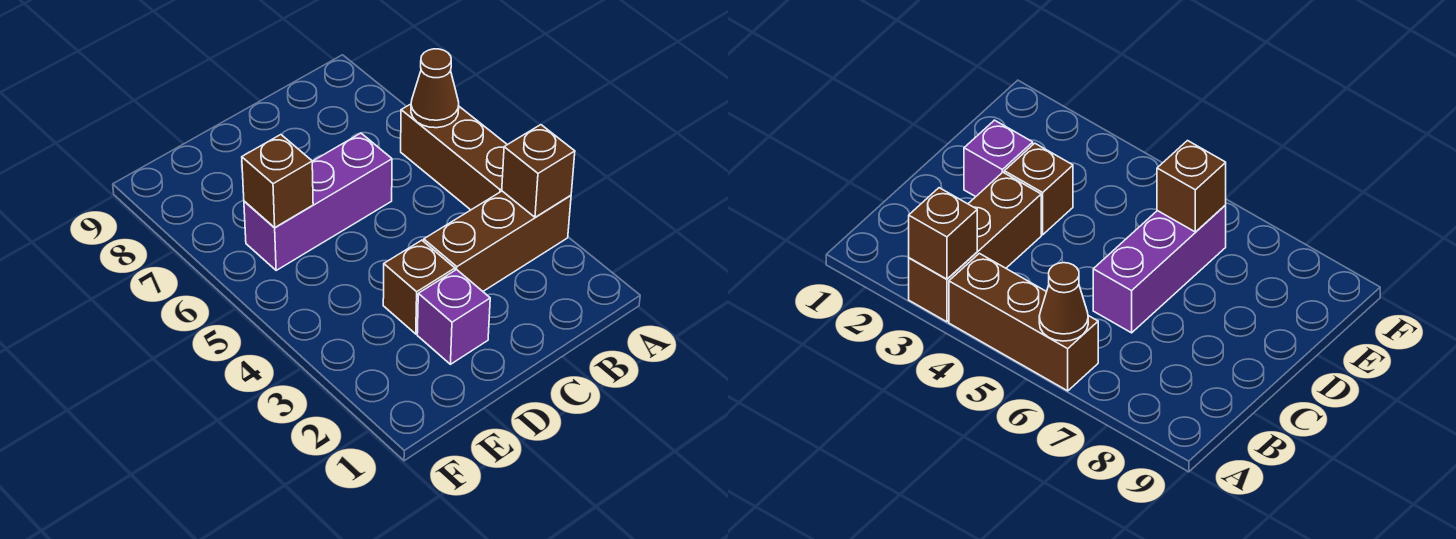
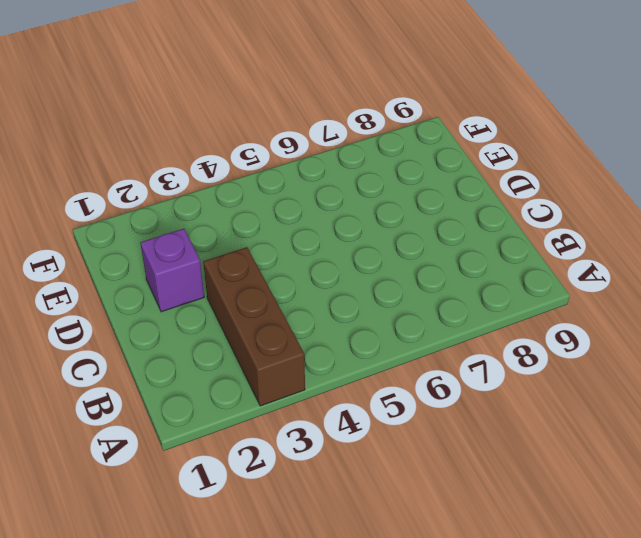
none -> brown brick A4:A6 level 1
none -> purple brick C6:E6 level 1

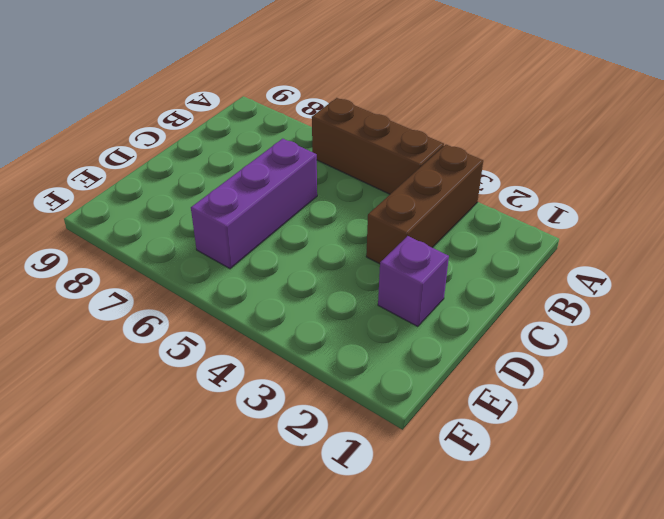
none -> brown brick D3 level 1
none -> brown brick A3 level 2

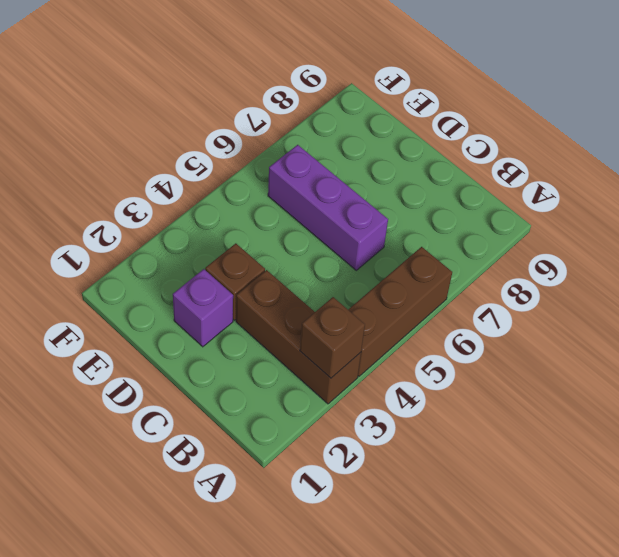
none -> brown cone A6 level 2
none -> brown brick E6 level 2

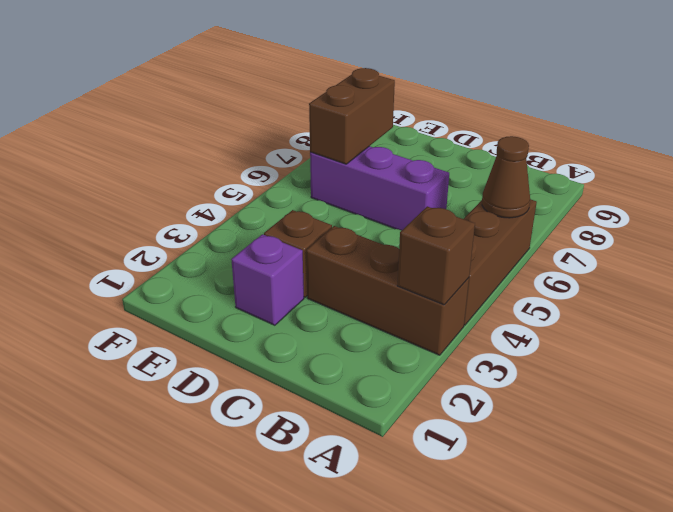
brown brick E6:E7 level 2 -> brown brick E6 level 2

